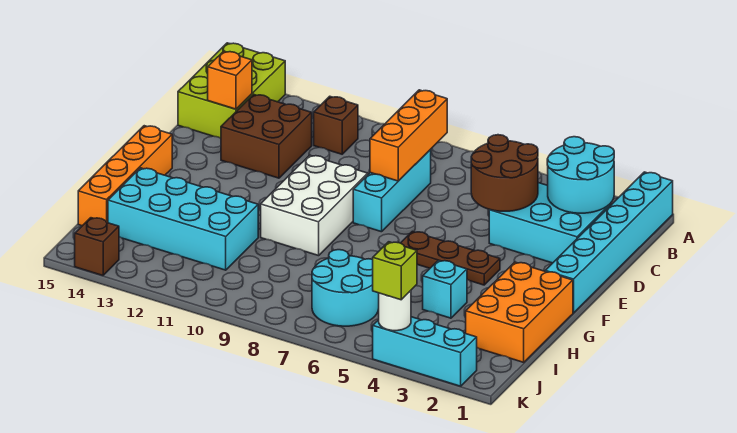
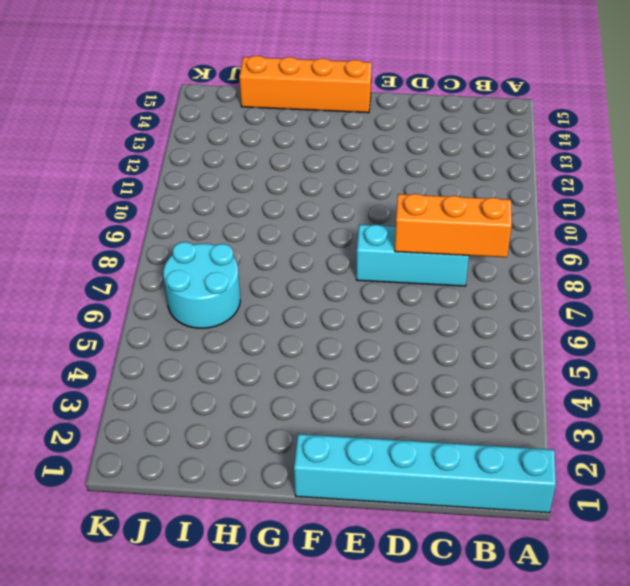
none -> lime brick A14:C15 level 1
none -> brown brick B11 level 1
none -> cyan brick C2:D4 level 1

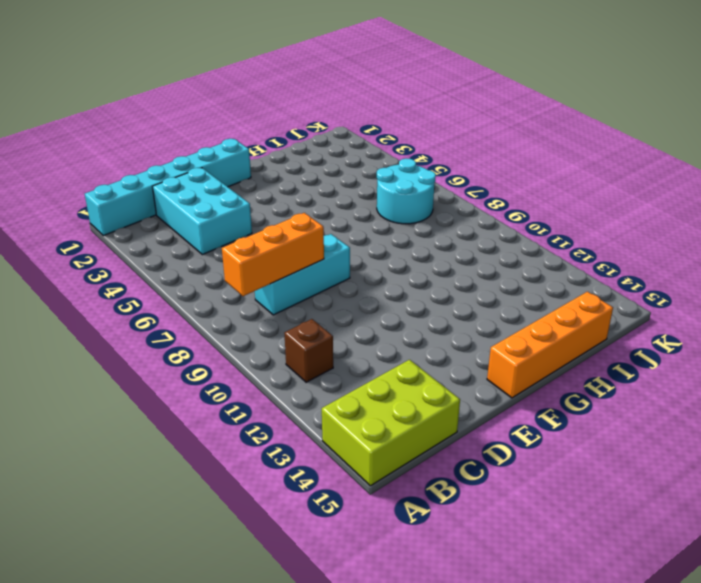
none -> brown brick C12:D13 level 1
none -> white brick E9:G10 level 1
none -> brown plate F4:F6 level 1

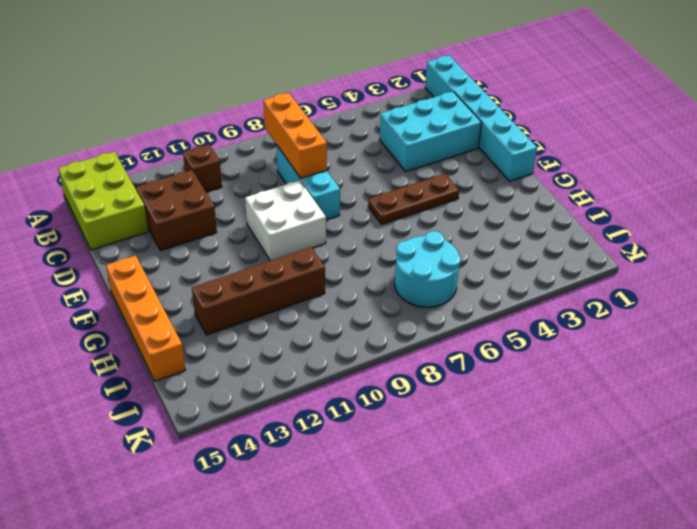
white brick E9:F10 level 1 -> white brick E9:G10 level 1
brown brick H10:H13 level 1 -> cyan brick H11:I14 level 1
none -> orange brick G1:I2 level 1
none -> cyan brick H4 level 1
none -> cyan brick K2:K4 level 1

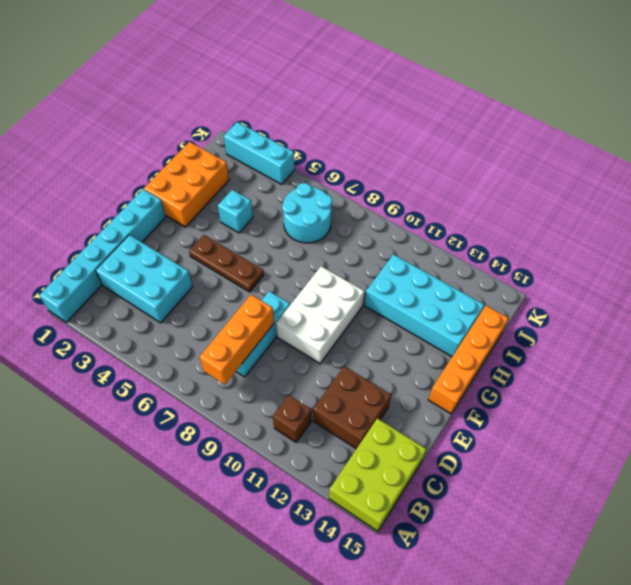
none -> brown brick K14 level 1
none -> cyan round brick B2:C3 level 2
none -> brown round brick C4:D5 level 2

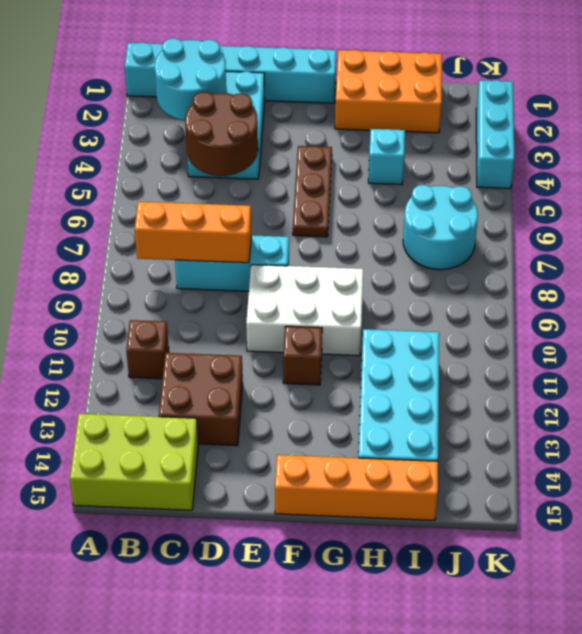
brown brick F11 level 1 -> brown brick K14 level 1
none -> orange brick C14 level 2
none -> white round brick K4 level 2
none -> lime brick K4 level 3

